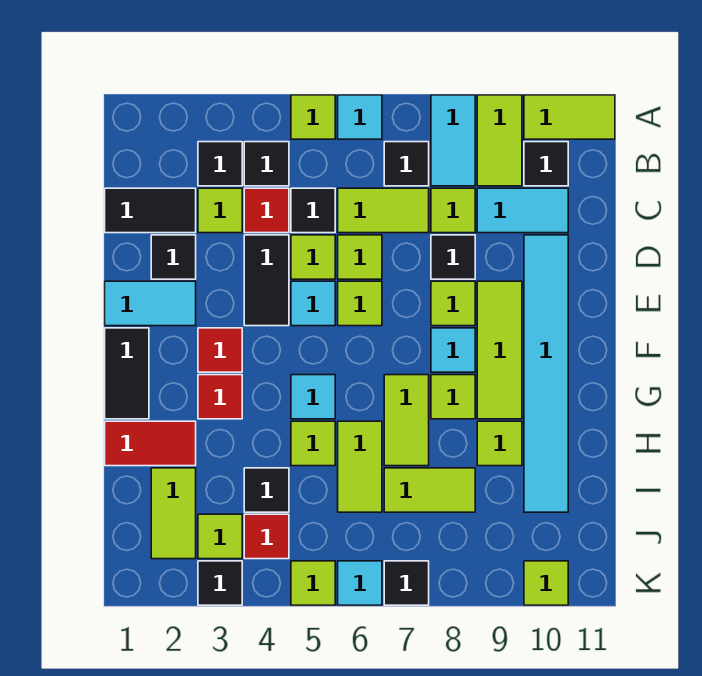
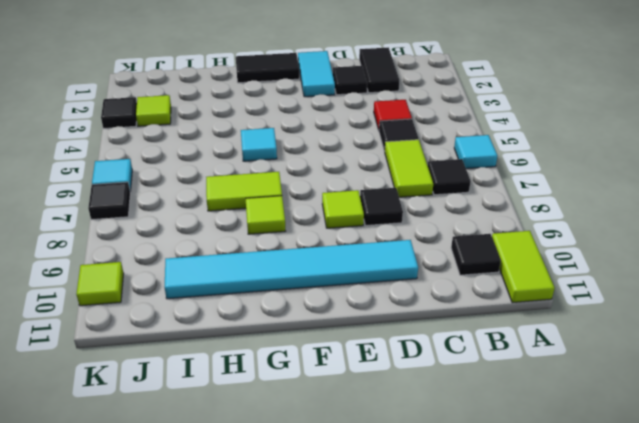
none -> lime tile A5 level 1
none -> cyan tile A8:B8 level 1
none -> lime tile A9:B9 level 1
none -> black tile B3 level 1

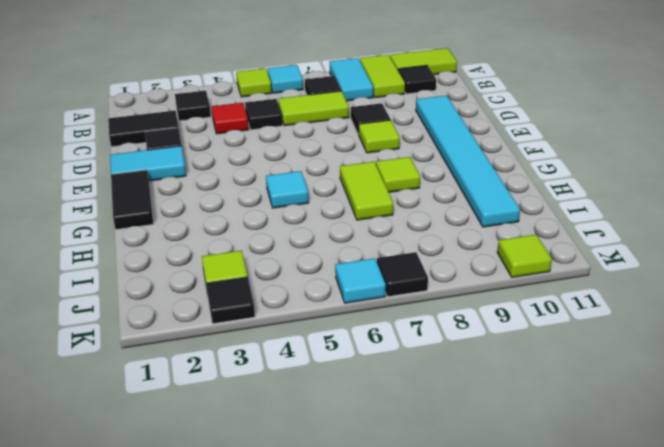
none -> black tile B4 level 1
none -> lime tile C3 level 1
none -> lime tile C8 level 1
none -> cyan tile C9:C10 level 1

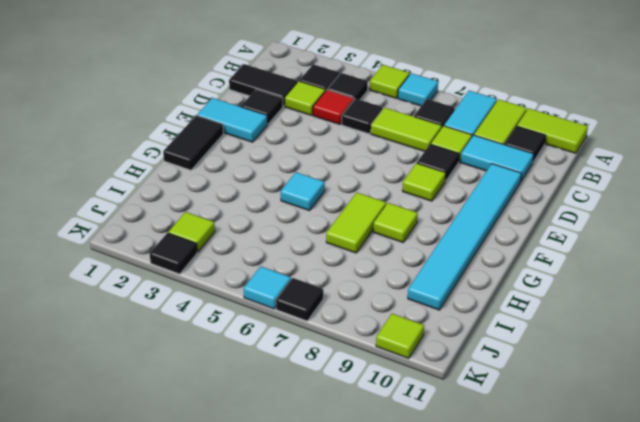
none -> black tile D4:E4 level 1
none -> lime tile D5 level 1
none -> lime tile D6 level 1
none -> cyan tile E5 level 1

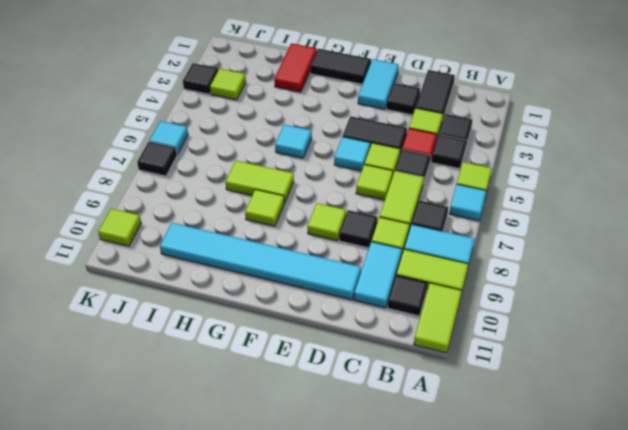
none -> lime tile E6 level 1
none -> lime tile E9:G9 level 1
none -> red tile F3 level 1
none -> cyan tile F8 level 1

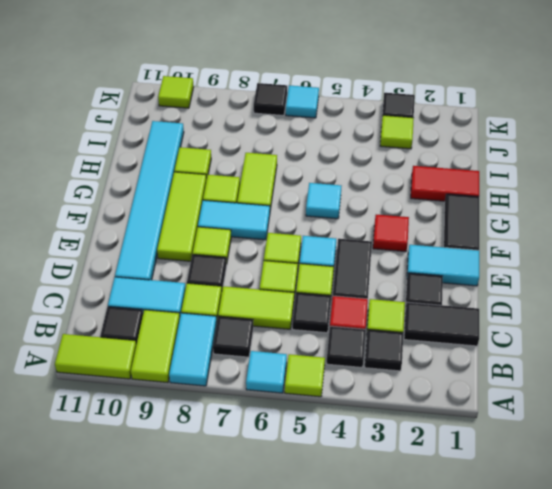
cyan tile F7:F8 level 1 -> cyan tile F8 level 1
none -> red tile G3 level 1
none -> lime tile H5 level 1
none -> lime tile H6:I6 level 1
none -> lime tile I2:J2 level 1

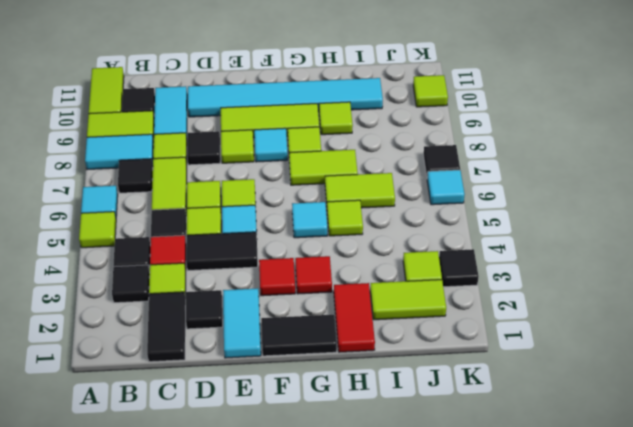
none -> black tile I4 level 1
none -> lime tile I7:I8 level 1
none -> red tile J4 level 1
none -> lime tile K5 level 1

